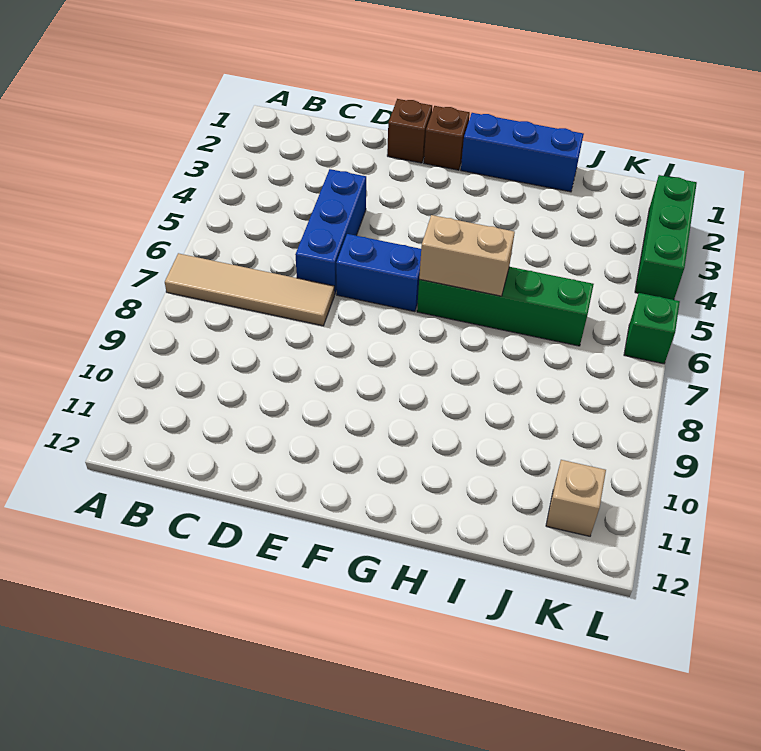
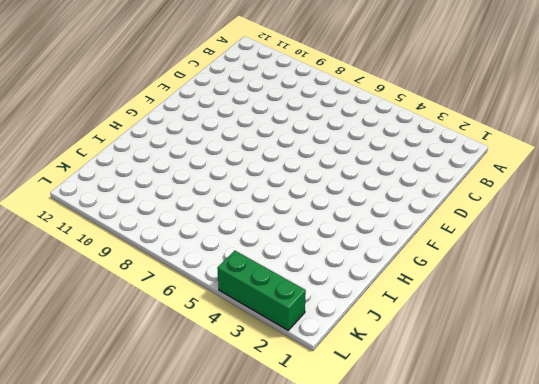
none -> tan tile A7:D7 level 1
none -> blue brick D4:D6 level 1

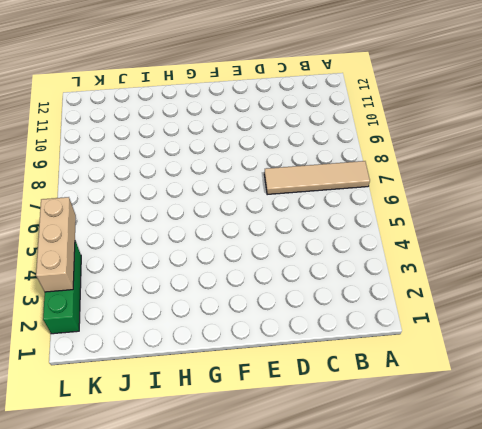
tan brick L3:L5 level 2 -> none
none -> blue brick D4:D6 level 1
none -> brown brick E1 level 1

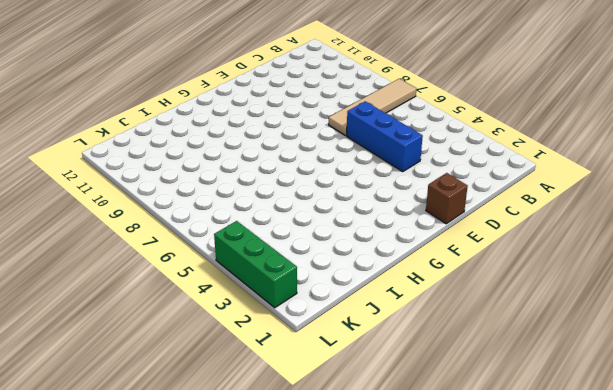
none -> blue brick E6:F6 level 1
none -> brown brick F1 level 1

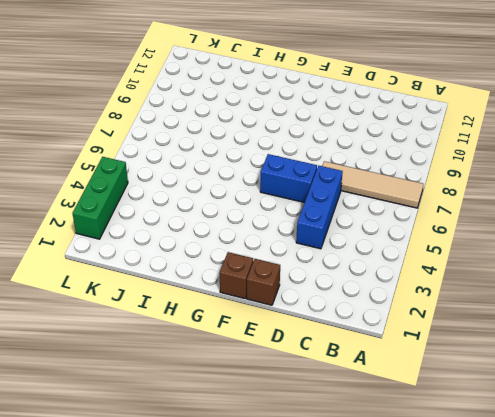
none -> blue brick G1:I1 level 1
none -> green brick G6:J6 level 1

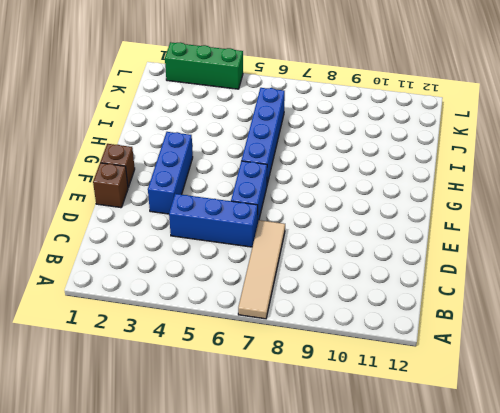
blue brick E3:G3 level 1 -> blue brick G1:I1 level 1
blue brick G6:J6 level 1 -> green brick G6:J6 level 1
none -> tan brick K11 level 1
none -> green brick L6 level 1

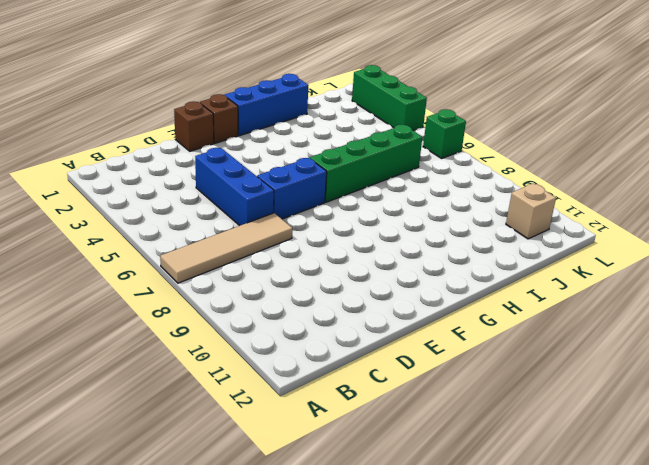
none -> tan brick G6:H6 level 2

